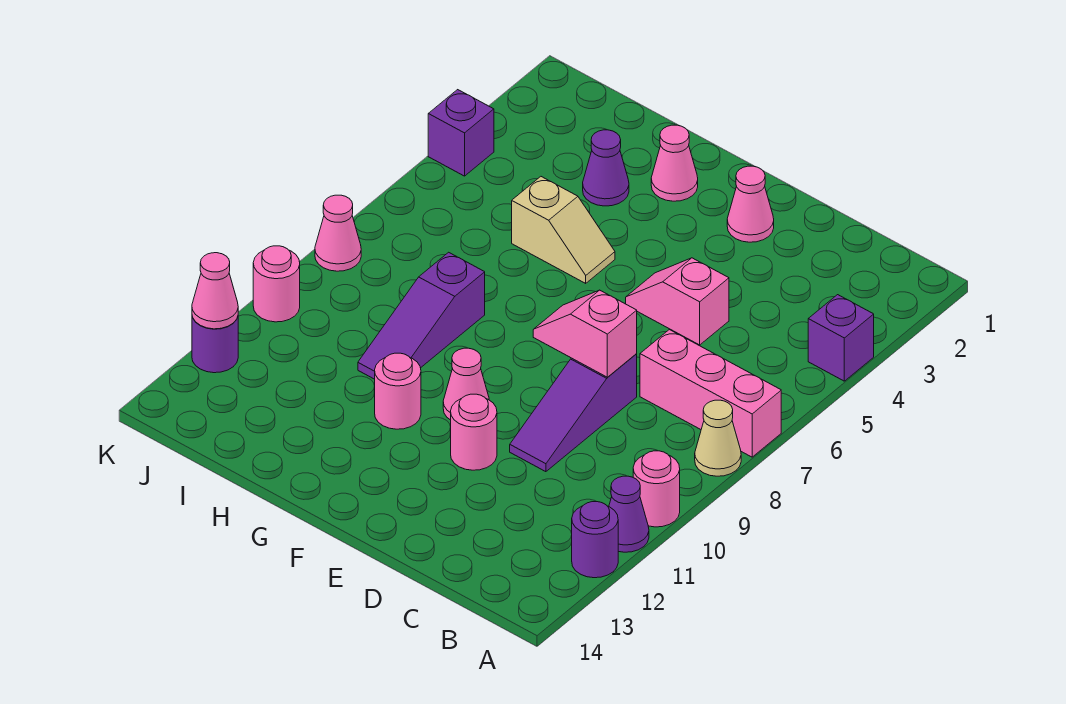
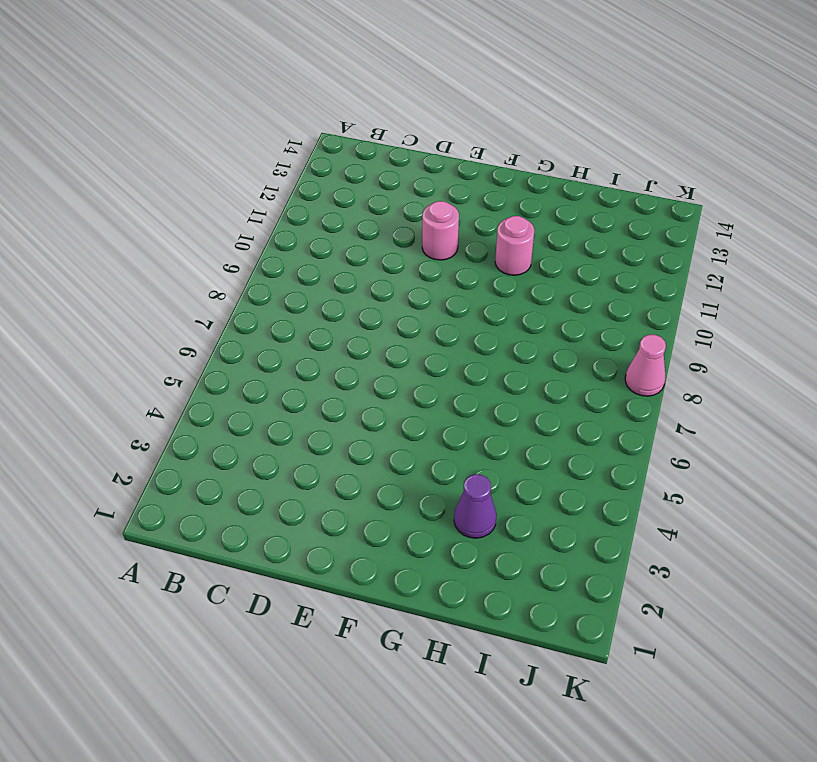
none -> purple brick A4 level 1
none -> pink brick A7:C7 level 1
none -> tan cone A8 level 1

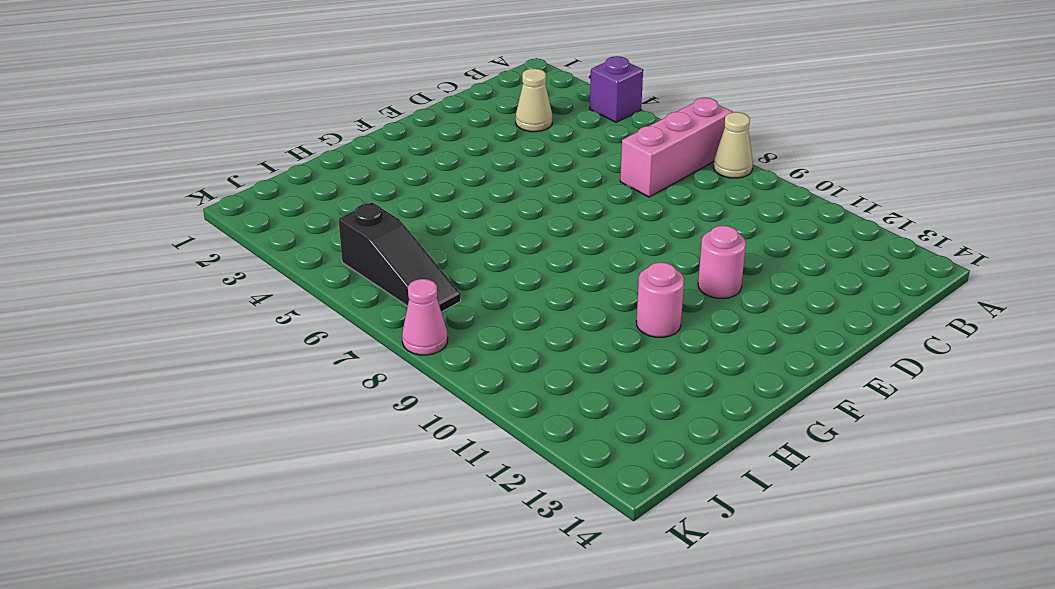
tan cone C3 level 1 -> none
black slope J5:J7 level 1 top 5 -> none
none -> pink round brick A10 level 1
none -> purple cone A11 level 1
none -> purple round brick A12 level 1

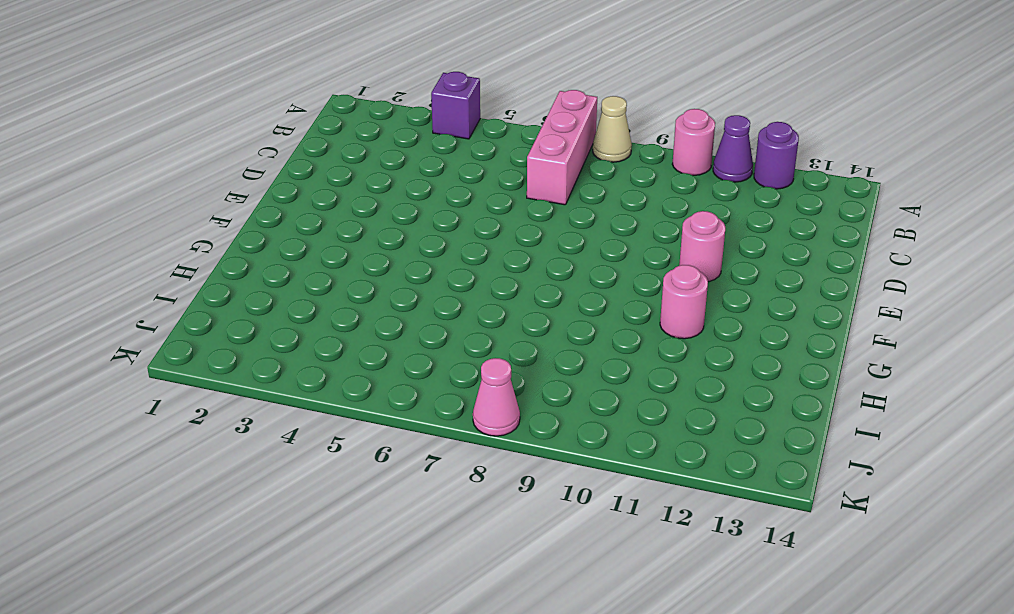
none -> pink slope D5:E5 level 1 top D
none -> purple slope D8:D10 level 1 top 8
none -> pink cone E2 level 1

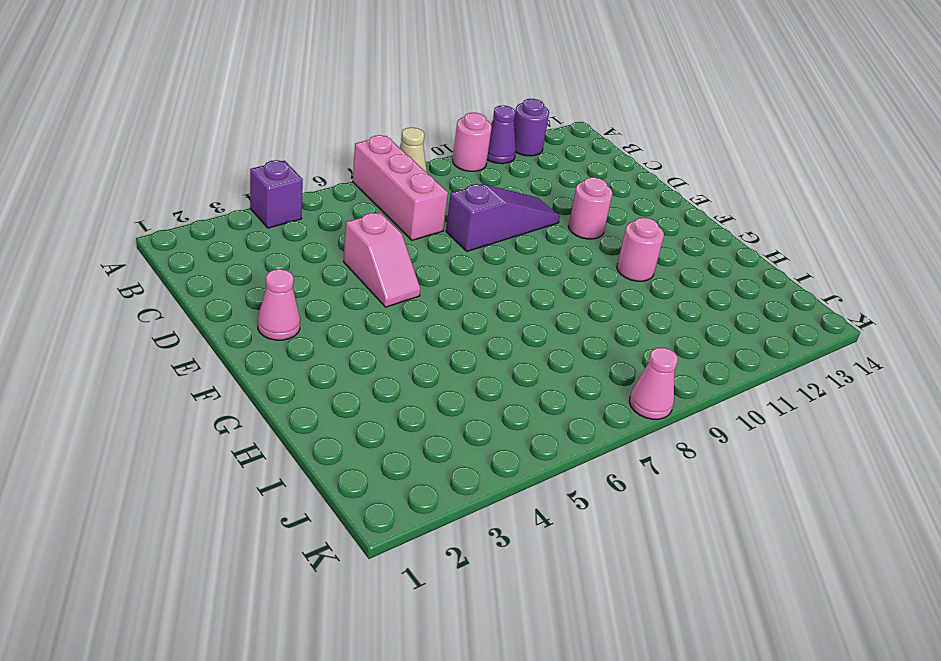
none -> pink cone F10 level 1
none -> pink cone G2 level 1
none -> tan slope G5:H5 level 1 top H

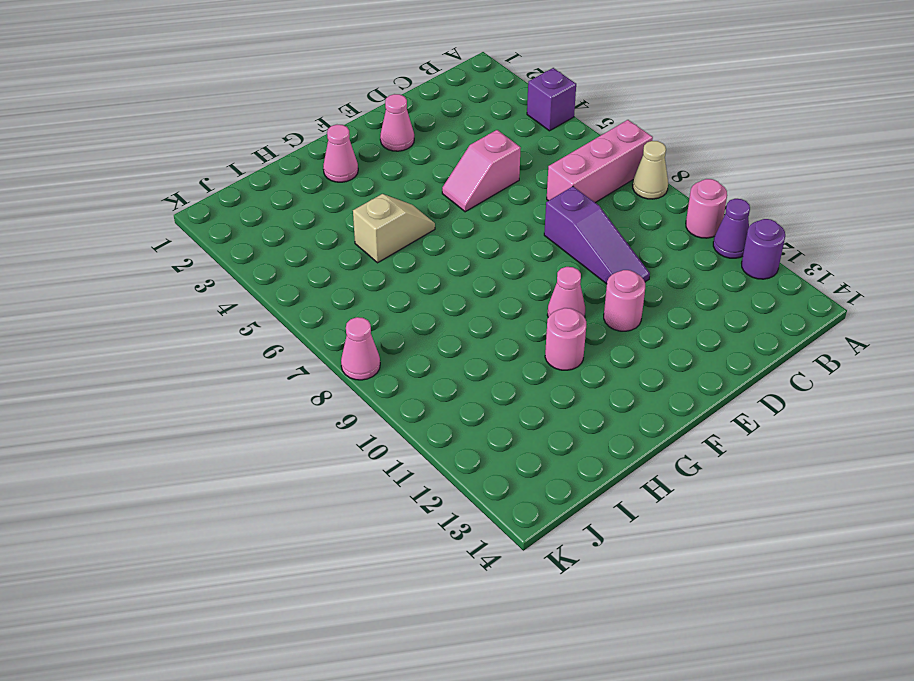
none -> purple cone H3 level 1
none -> purple slope H8:H10 level 1 top 8
none -> purple brick K4 level 1

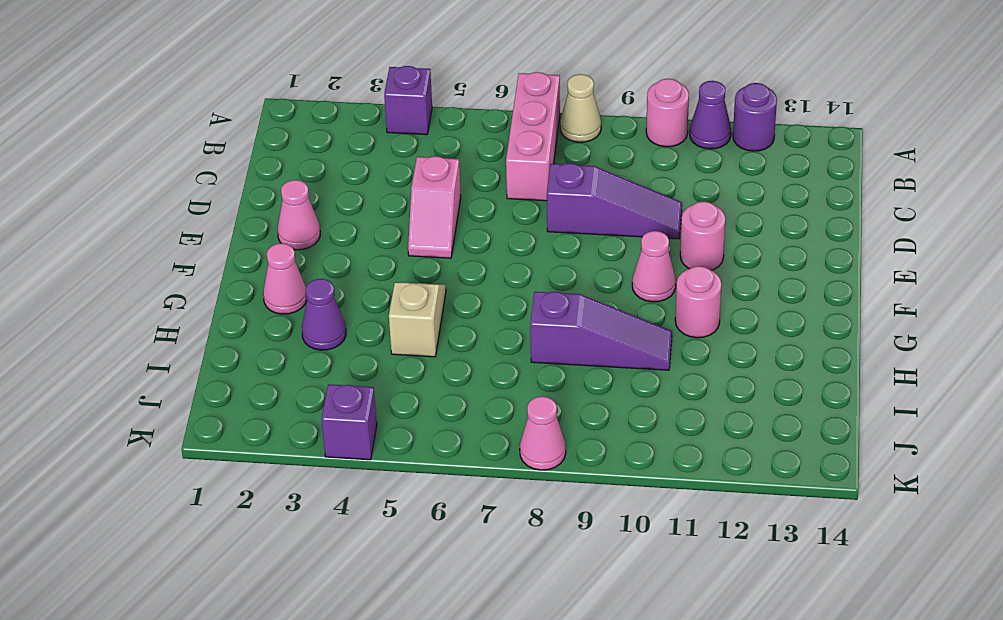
none -> pink round brick K10 level 1
none -> purple round brick K12 level 1
none -> pink slope D8:E8 level 2 top D

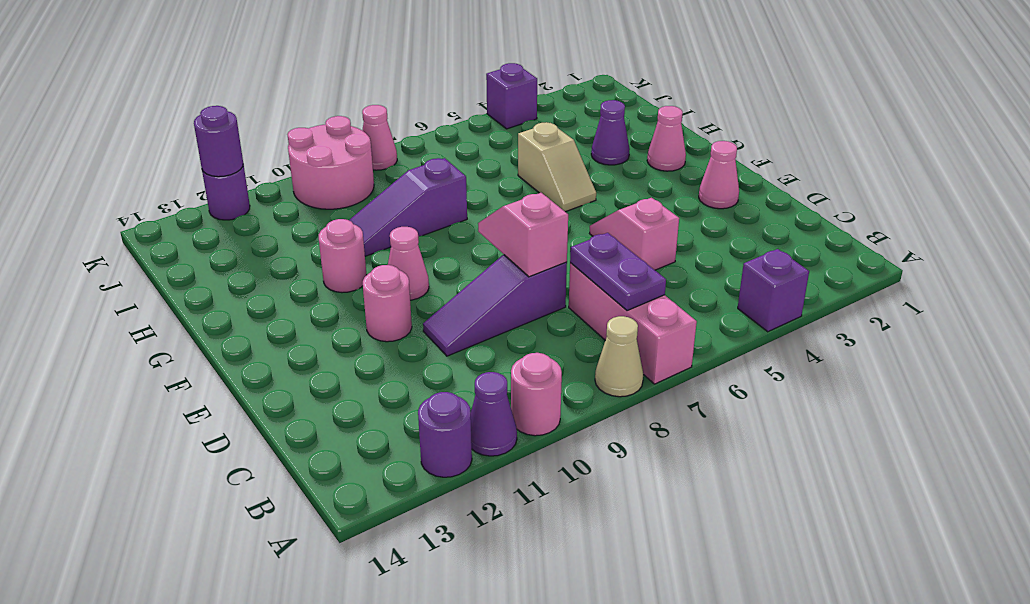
purple plate B7:C7 level 2 -> none
pink round brick J9:K10 level 1 -> pink round brick K10 level 1
purple round brick K12 level 2 -> pink cone K12 level 2

